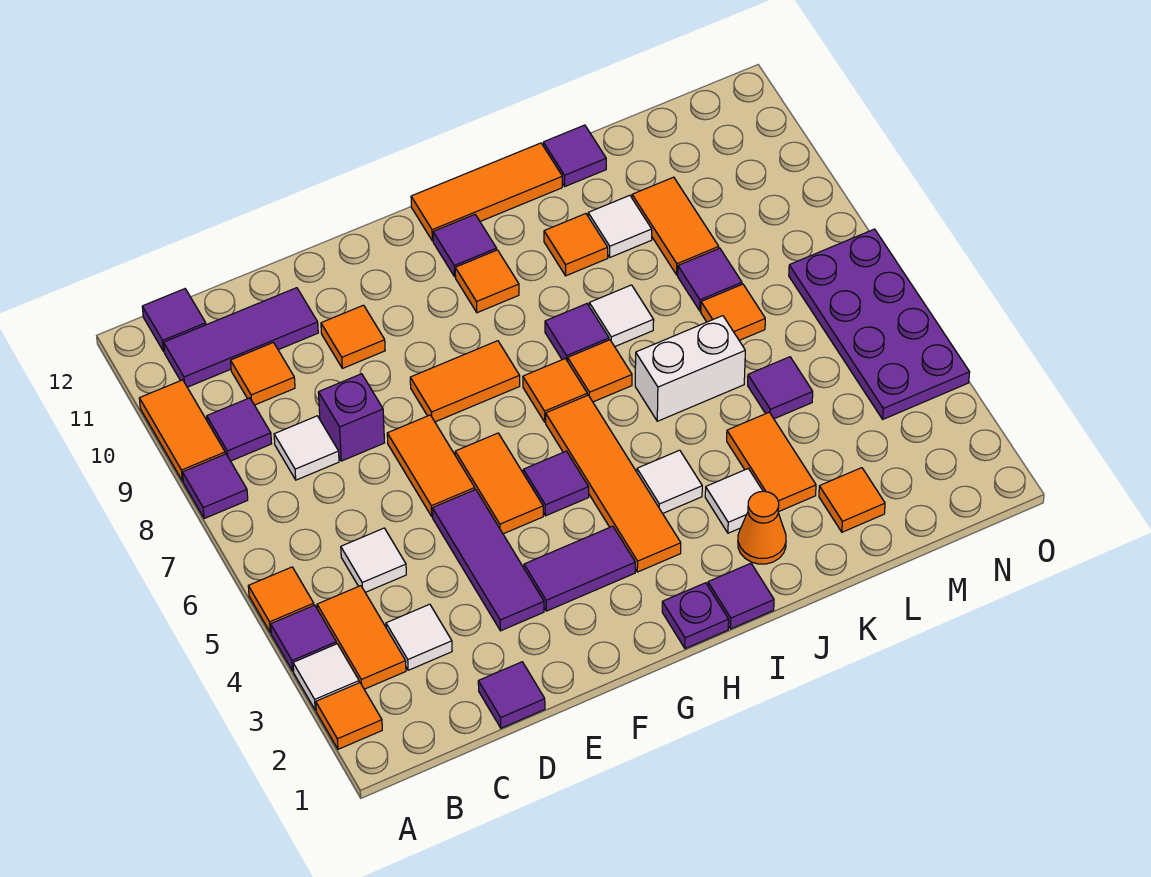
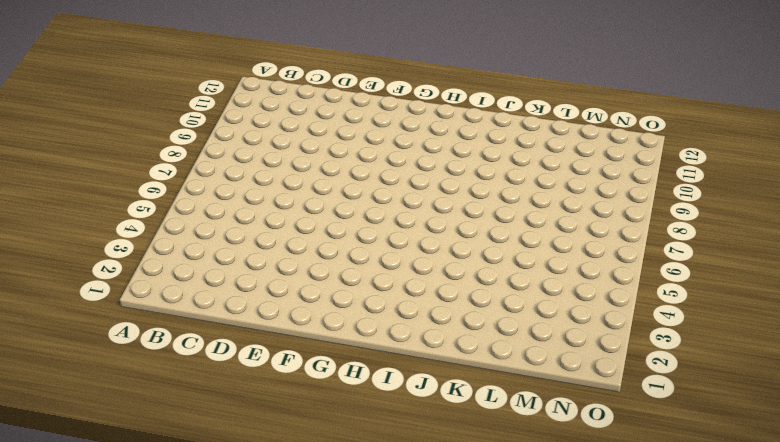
none -> orange tile A2 level 1
none -> white tile A3 level 1
none -> purple tile A4 level 1
none -> orange tile A5 level 1

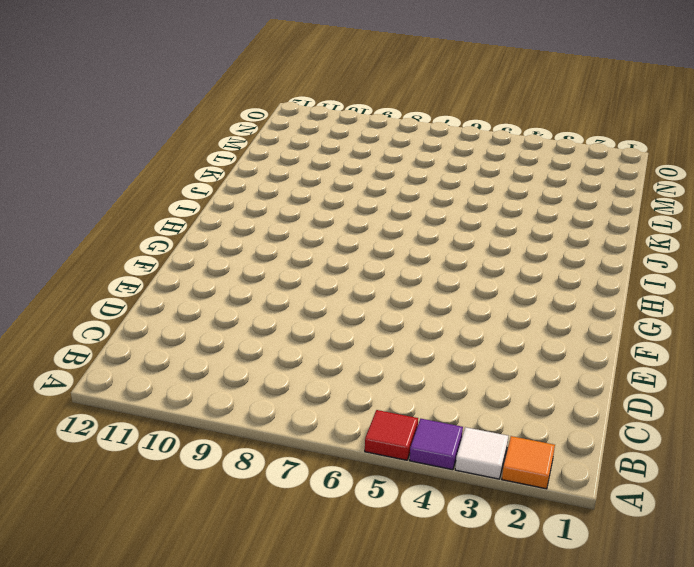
red tile A5 level 1 -> orange tile A5 level 1
none -> purple tile A8 level 1
none -> orange tile A9:A10 level 1
none -> orange tile B3:B4 level 1
none -> purple tile B9 level 1

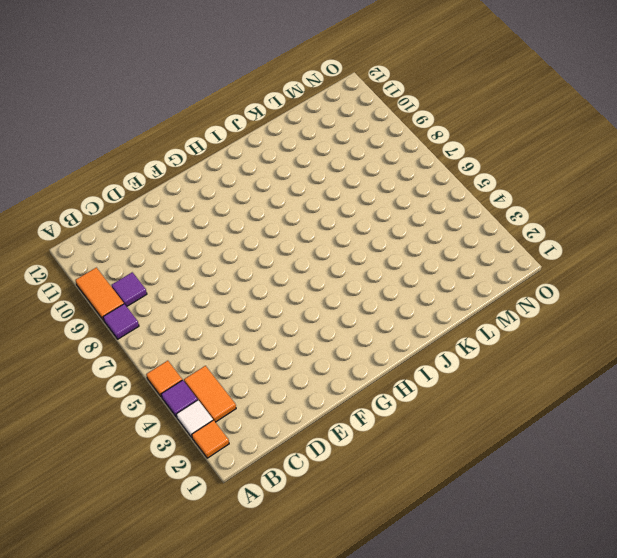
none -> purple tile B11:D11 level 1
none -> purple tile B12 level 1
none -> white tile C3 level 1
none -> white tile C5 level 1

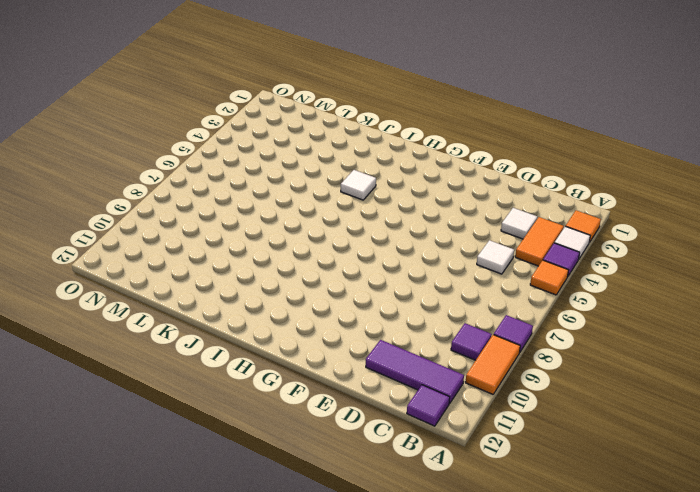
none -> white tile C8 level 1
none -> orange tile C10 level 1
none -> purple tile D1 level 1
none -> purple brick D8 level 1

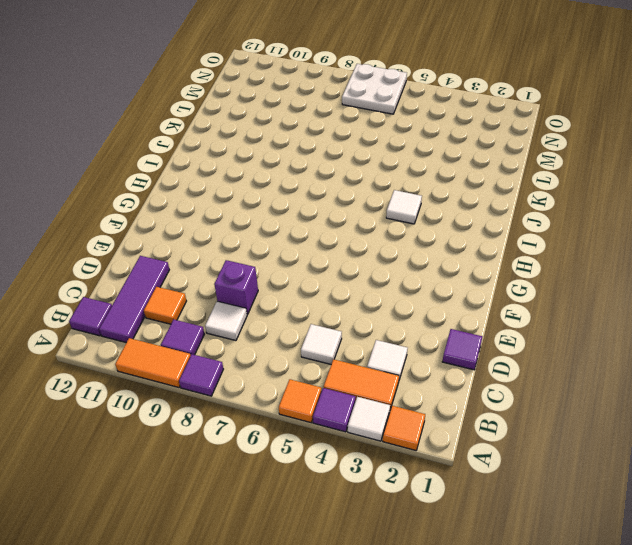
white plate N6:O7 level 1 -> purple plate N4:O7 level 1
none -> purple tile E3:E5 level 1
none -> orange tile E6:E7 level 1
none -> orange tile E10 level 1
none -> purple tile F3:G3 level 1

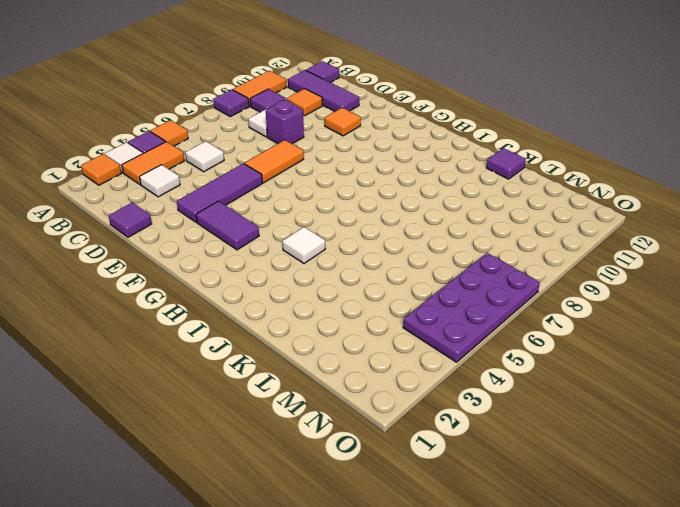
none -> orange tile F5:F6 level 1
none -> orange tile F8:G8 level 1
none -> purple tile G5 level 1
none -> purple plate H1 level 1

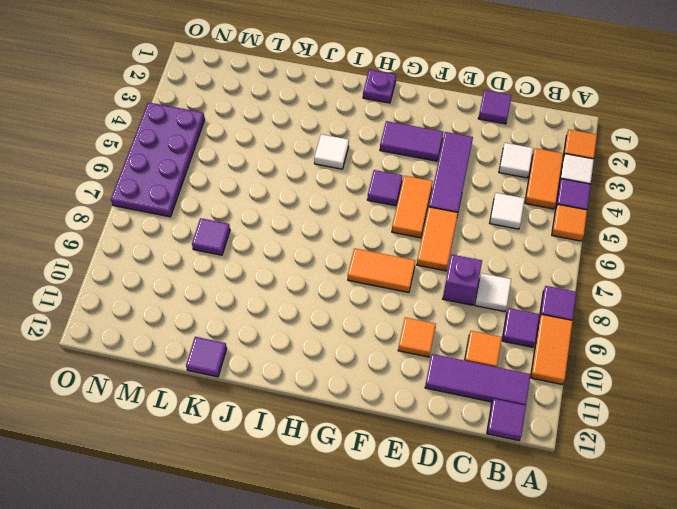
none -> orange tile H3:H6 level 1
none -> orange tile H7 level 1
none -> orange tile H10 level 1
none -> purple tile H11 level 1

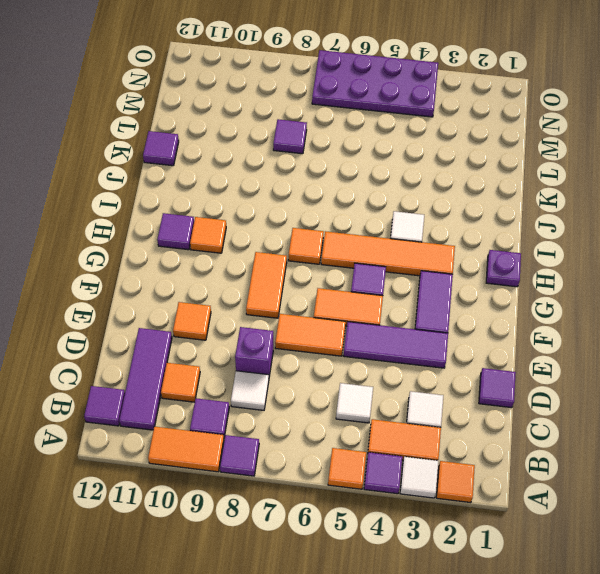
none -> orange tile H12:J12 level 1
none -> purple tile I1 level 1
none -> orange tile I7 level 1
none -> purple tile I8 level 1

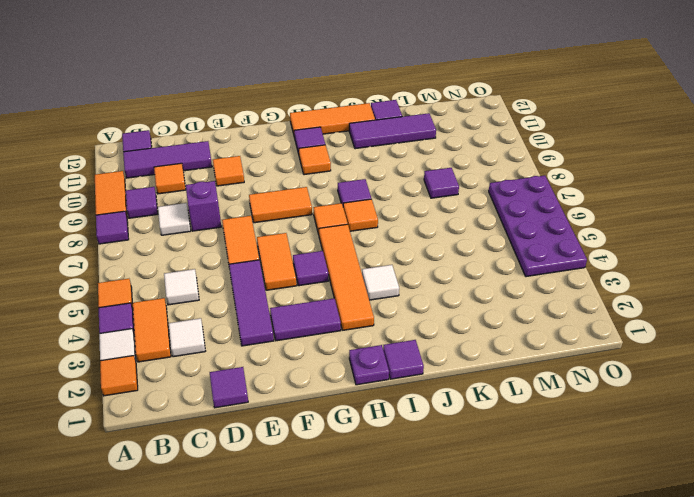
purple tile J11:L11 level 1 -> none
none -> orange cone J2 level 1
none -> white tile J3 level 1
none -> white brick J6:K6 level 1
none -> white tile J8 level 1

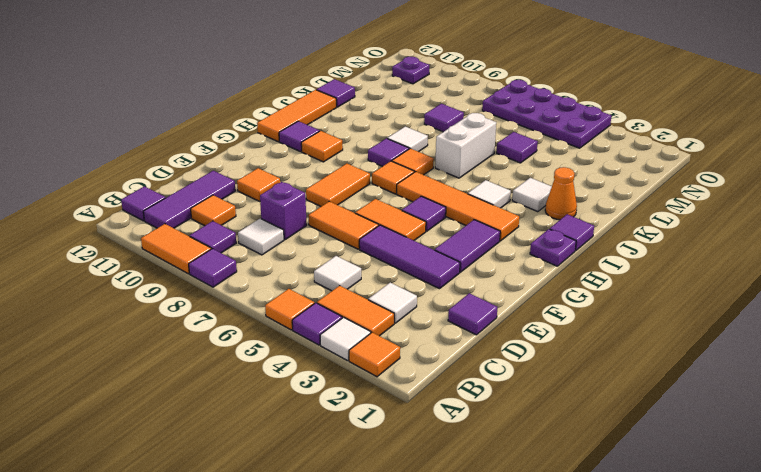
purple plate N11 level 1 -> none
none -> orange tile J10 level 1
none -> orange tile K3:K4 level 1
none -> white tile K10 level 1
none -> orange tile L2 level 1

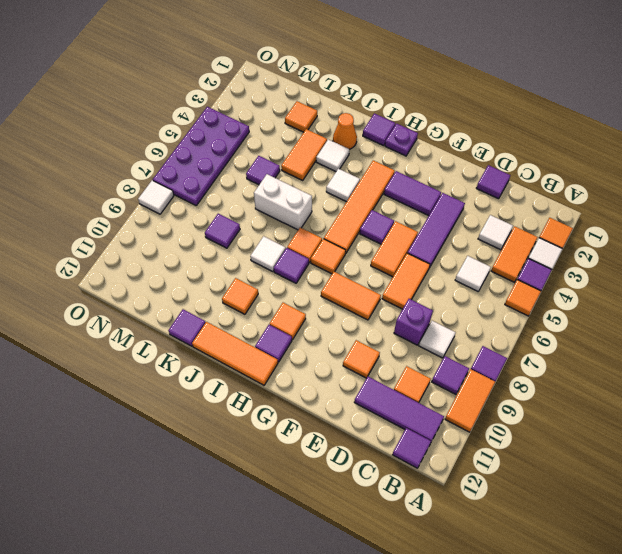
white tile O8 level 1 -> white tile K10 level 1
none -> orange tile L7 level 1
none -> orange tile L9:L10 level 1

